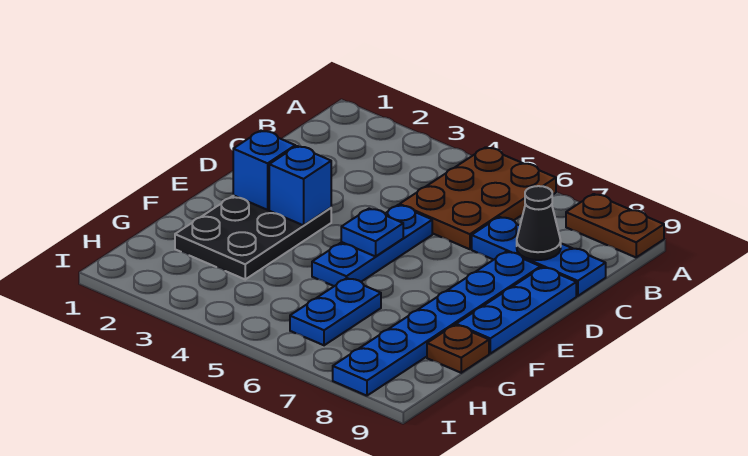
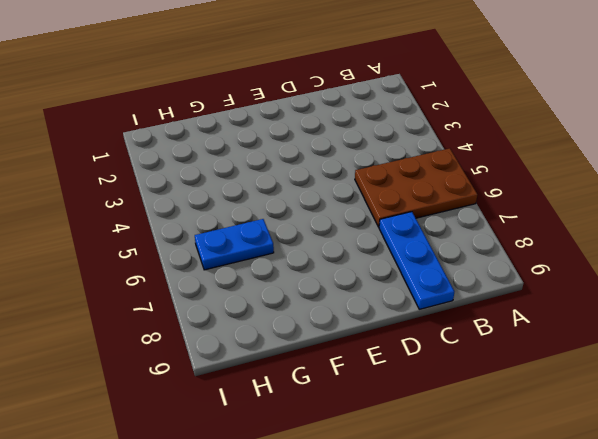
none -> brown plate A8:A9 level 1
none -> blue plate D5:F5 level 1
none -> blue plate D8:I8 level 1

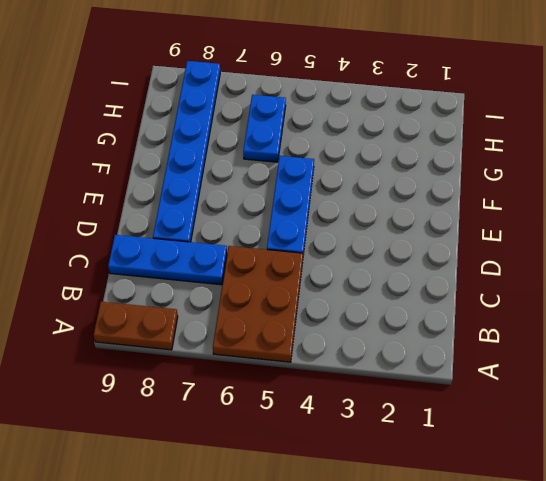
none -> blue plate D9:F9 level 1
none -> black plate E2:G3 level 1
none -> brown plate G9 level 1

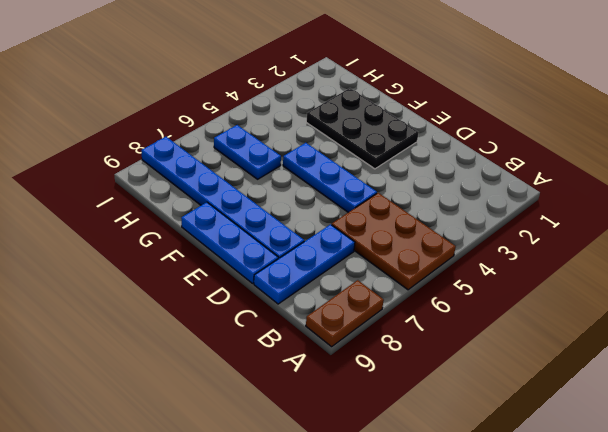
none -> brown plate G9 level 1
none -> black cone C8 level 2
none -> blue brick E2 level 2

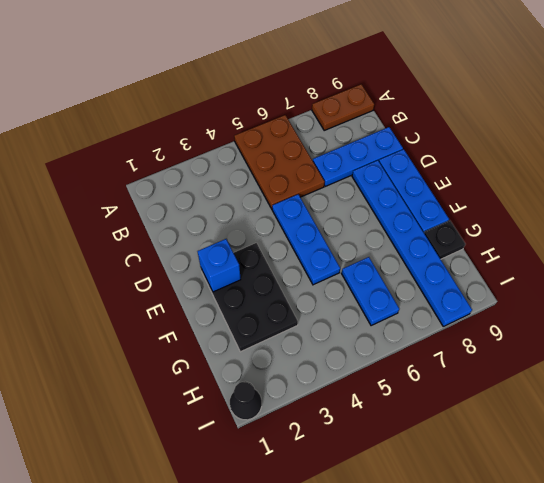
black plate G9 level 1 -> brown plate G9 level 1
black cone I1 level 1 -> black cone C8 level 2
none -> blue brick E3 level 2
none -> blue plate E5 level 2

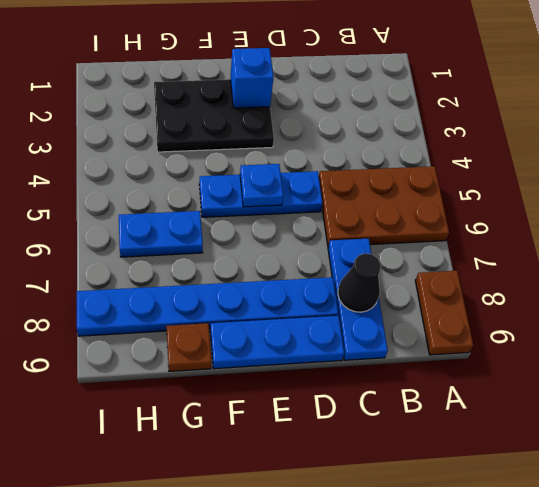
none -> blue brick E3 level 2

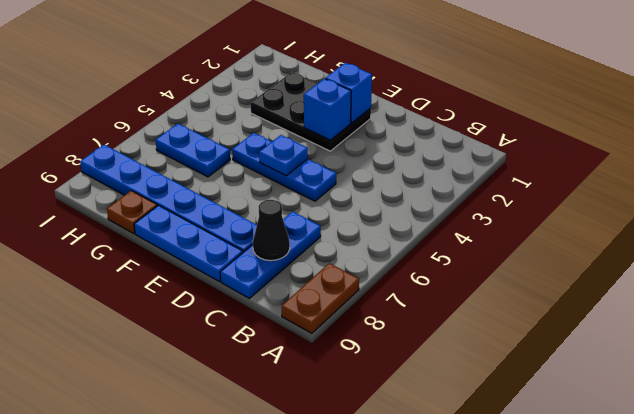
none -> brown plate A5:C6 level 1

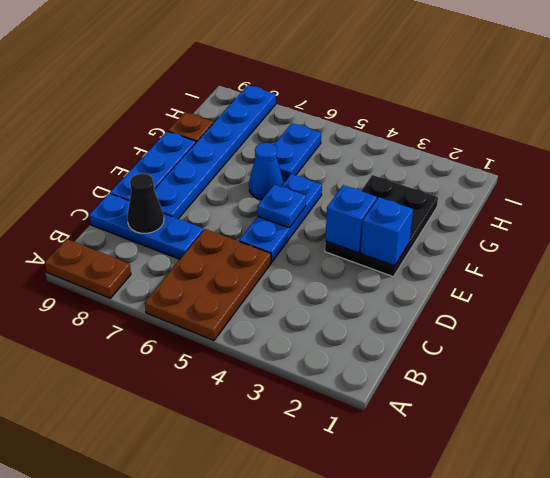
blue cone F6 level 1 -> none

